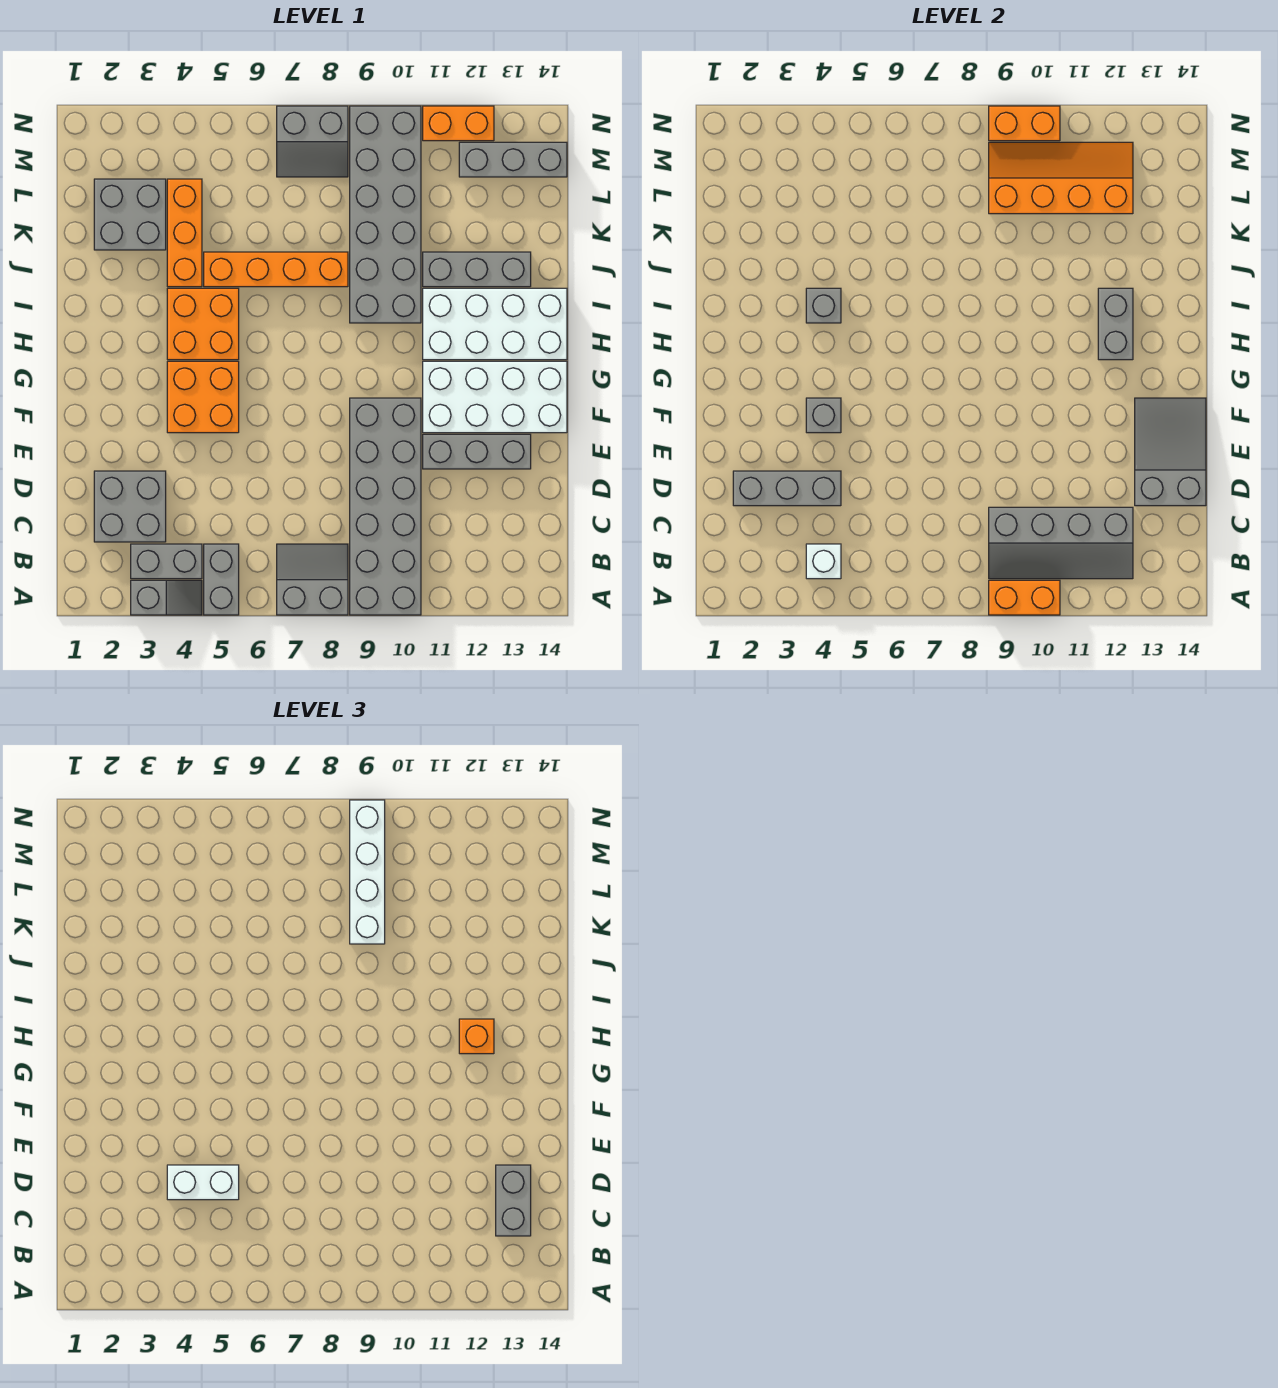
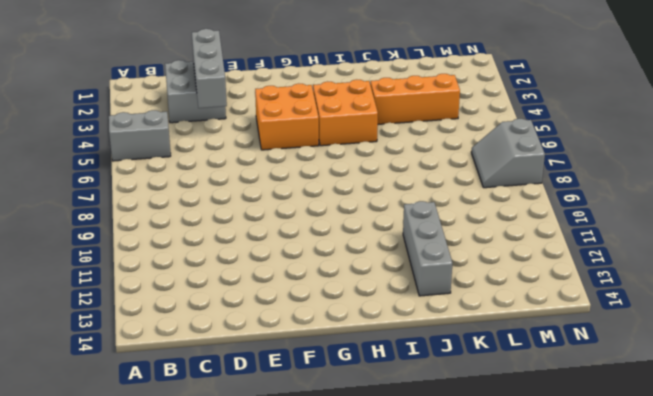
none -> grey slope A3:A4 level 1 top 3
none -> grey slope A7:B8 level 1 top A
none -> grey brick A9:F10 level 1
none -> grey brick B3:B4 level 1

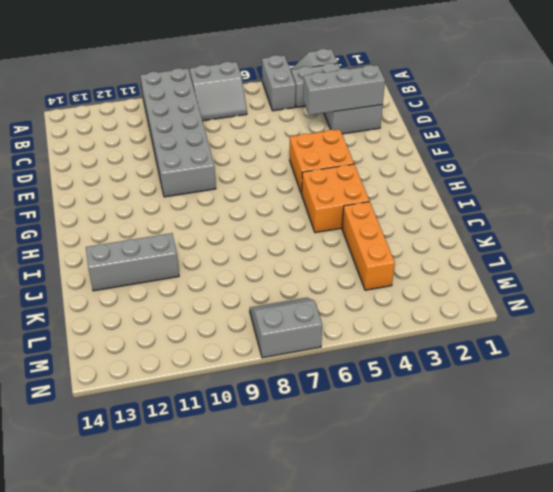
none -> grey brick E11:E13 level 1
none -> white brick F11:G14 level 1
none -> white brick H11:I14 level 1
none -> grey brick I9:N10 level 1

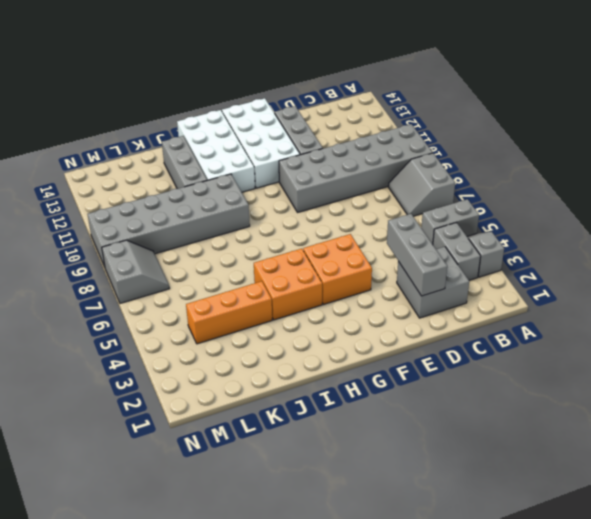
none -> orange brick J5:J8 level 1
none -> grey brick K2:L3 level 1
none -> grey brick M12:M14 level 1
none -> orange brick N11:N12 level 1

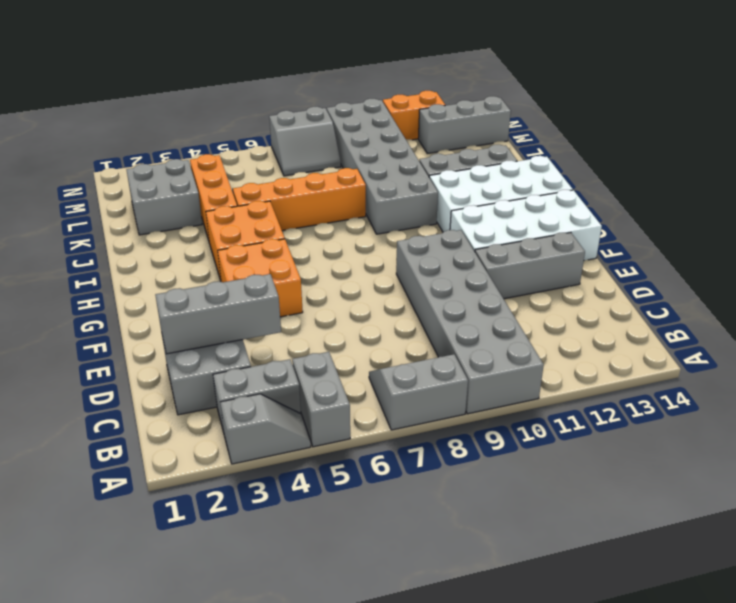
none -> orange brick A9:A10 level 2
none -> white brick B4 level 2
none -> grey slope B9:C12 level 2 top C
none -> grey slope D13:F14 level 2 top D

